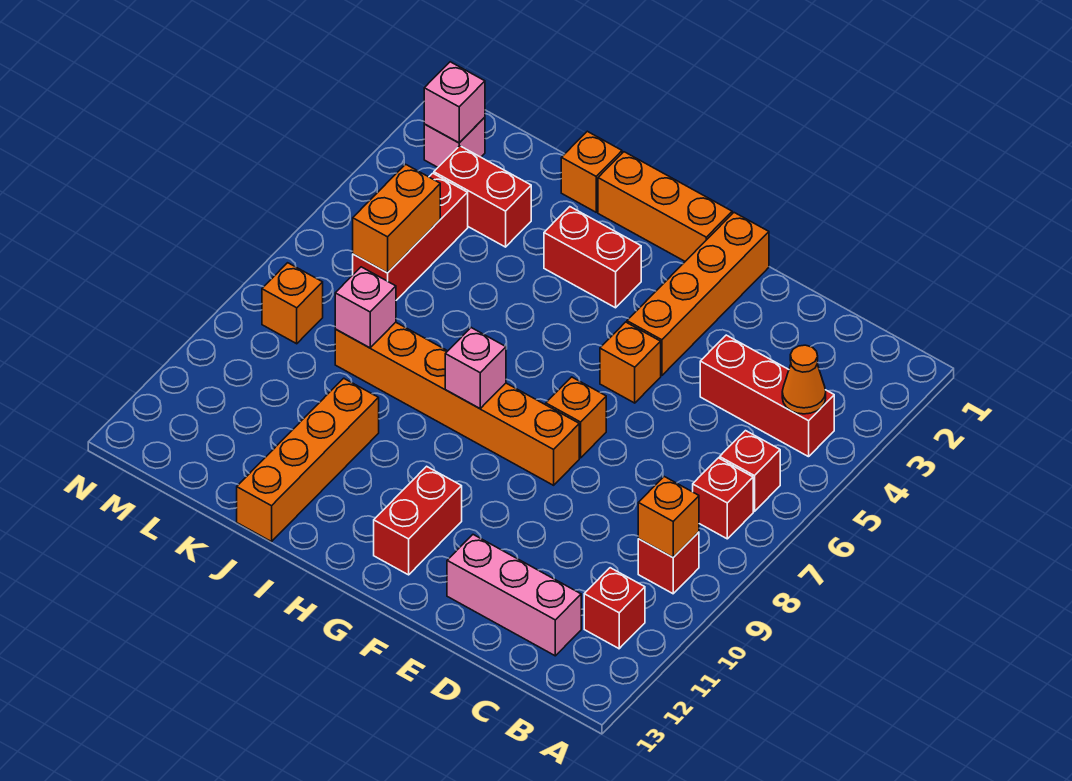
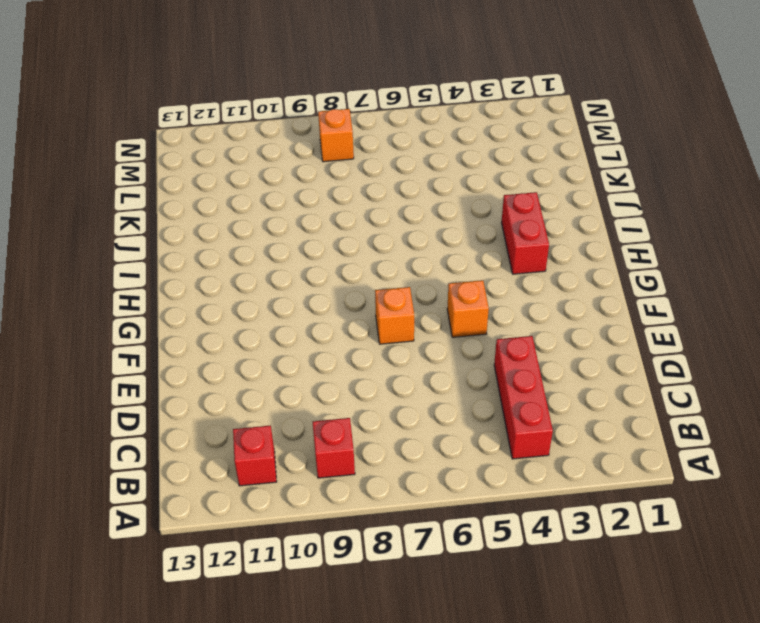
none -> red brick B6 level 1
none -> red brick B7 level 1
none -> pink brick C12:E12 level 1

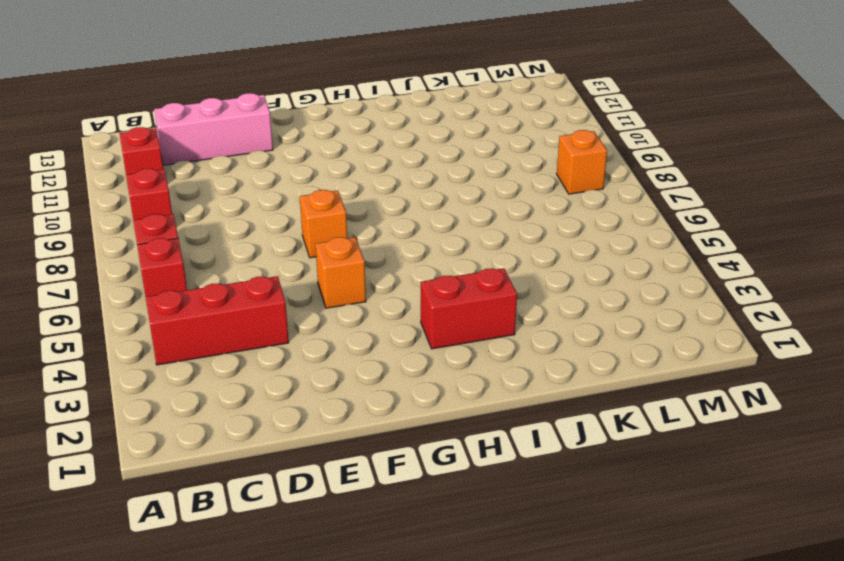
none -> orange brick F1:F4 level 1
none -> orange brick F8:K8 level 1
none -> orange brick G1:I1 level 1

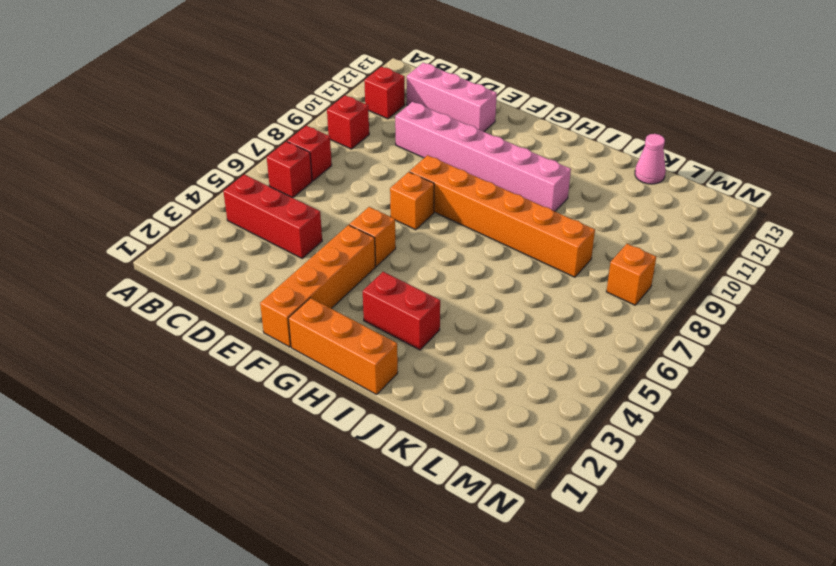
pink brick D10:I10 level 1 -> none
pink cone K13 level 1 -> none
none -> red brick G11:G12 level 1
none -> orange brick J1 level 1
none -> orange brick J10:J13 level 1

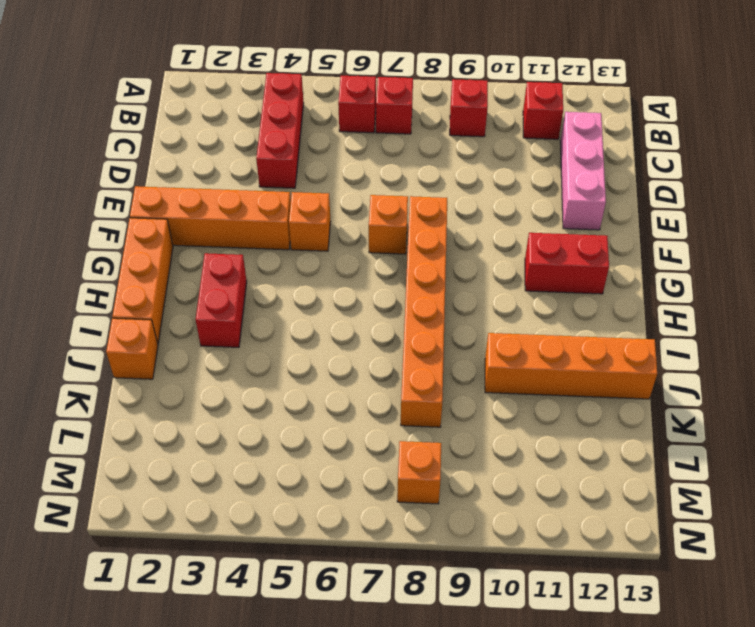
none -> red brick K3:L3 level 1
none -> red brick L4:L6 level 1
none -> pink brick M2 level 1

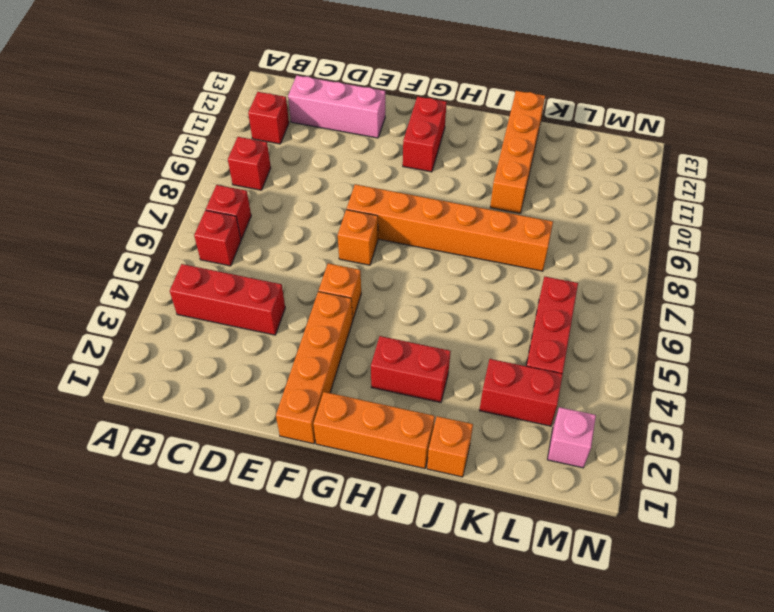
none -> orange brick M8 level 1
none -> orange cone B4 level 2
none -> orange brick B9 level 2

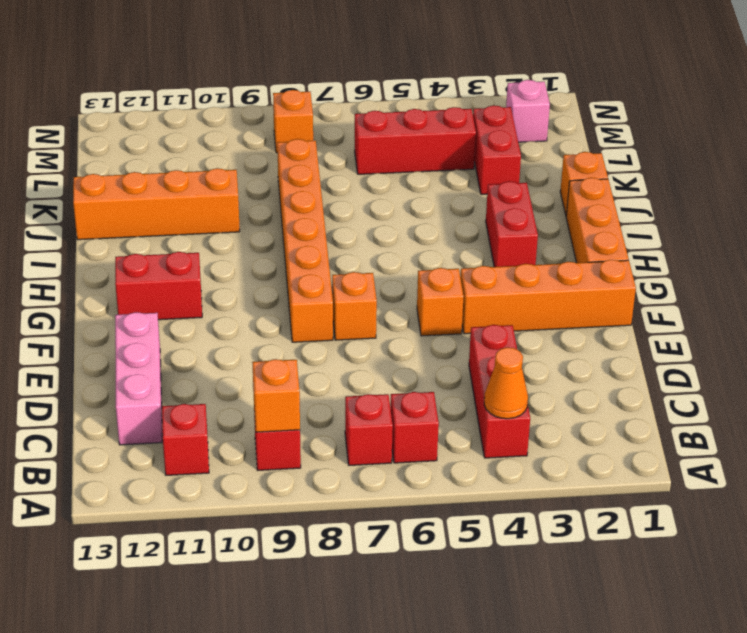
none -> pink brick H8 level 2
none -> pink brick K8 level 2
none -> orange brick L5:L6 level 2

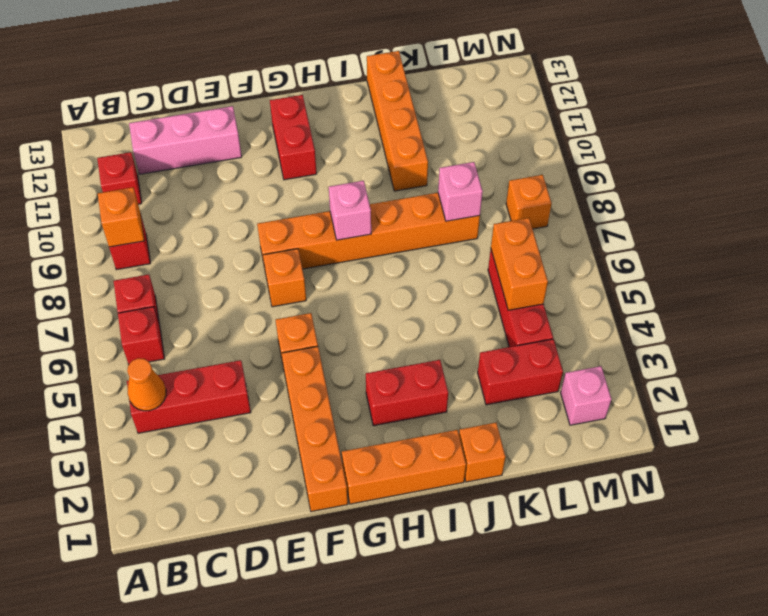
none -> pink brick M2 level 2

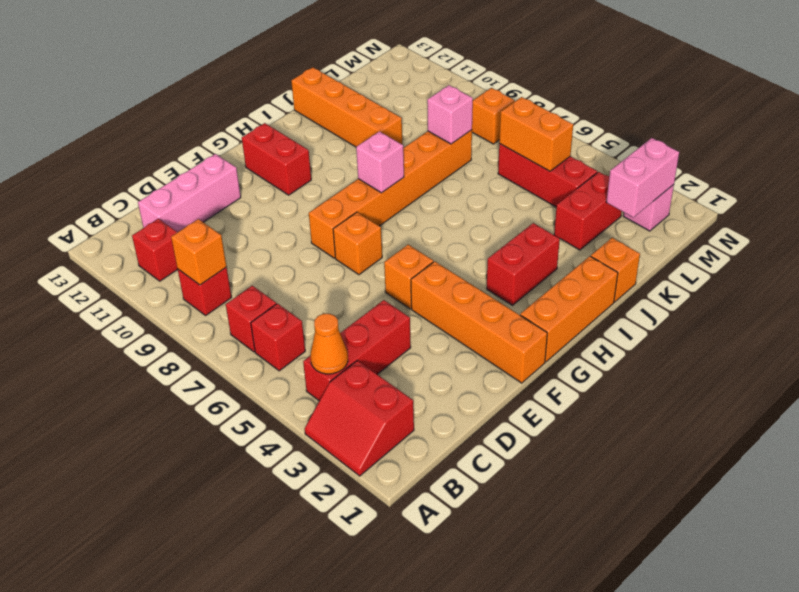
red slope A2:B3 level 1 top B -> none
pink brick L2:M2 level 2 -> pink brick M2 level 2

